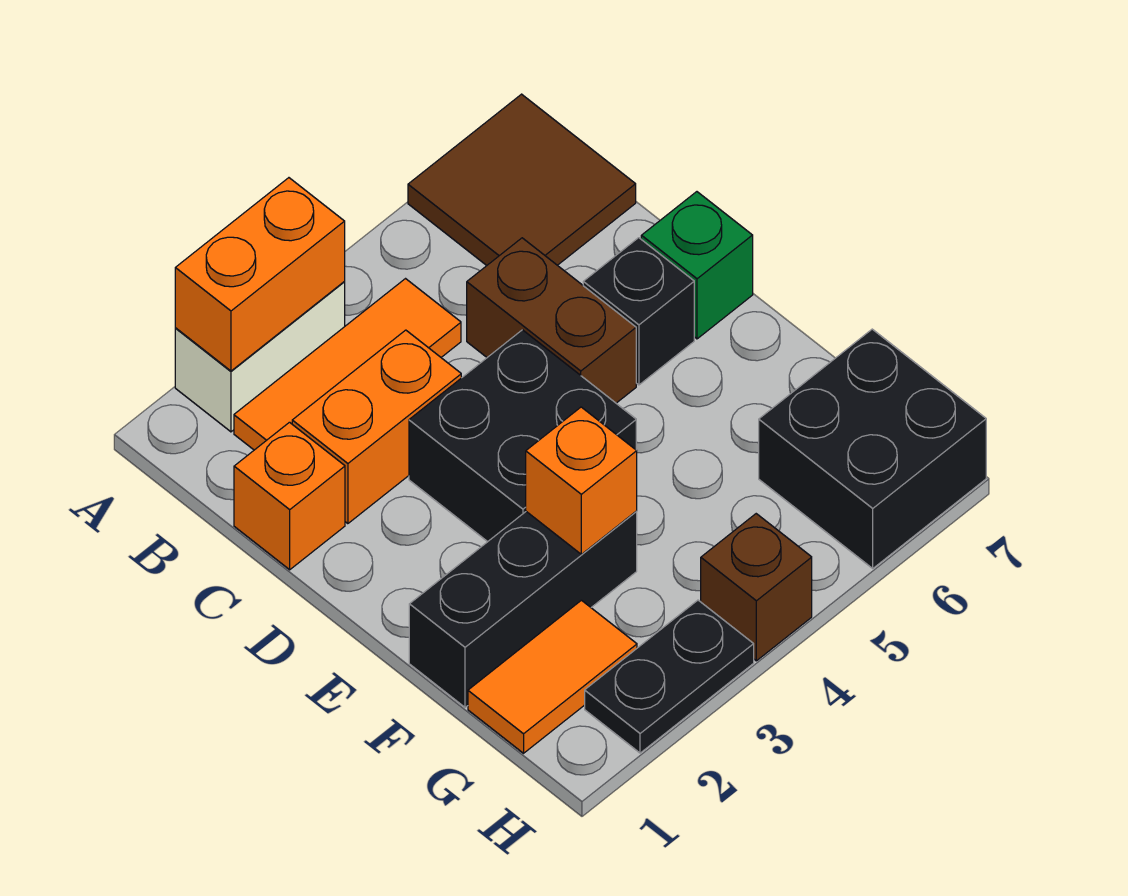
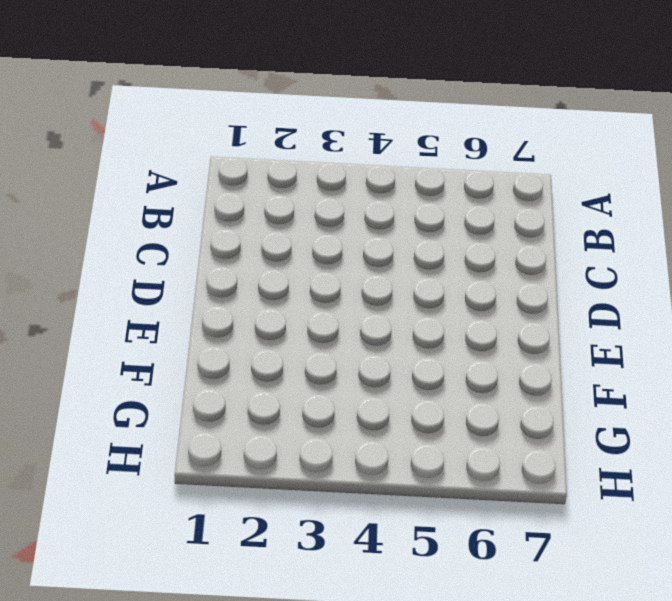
none -> white brick A2:A3 level 1
none -> brown tile A6:B7 level 1
none -> orange tile B2:B4 level 1

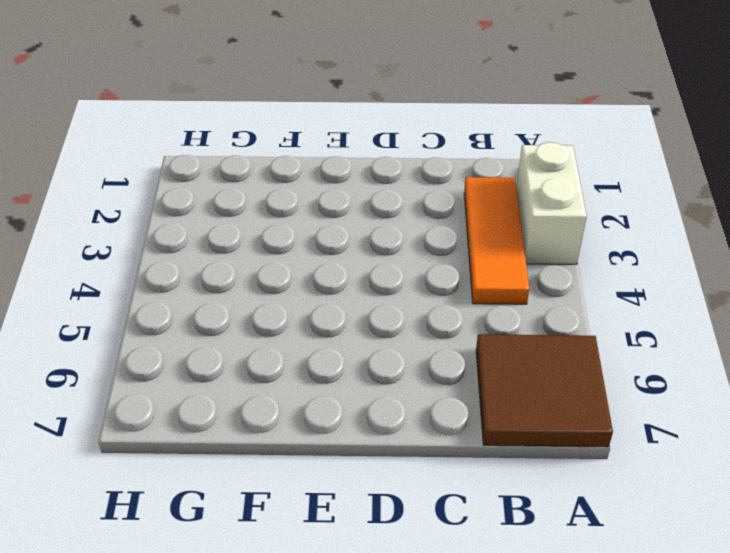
none -> orange brick C1 level 1
none -> orange brick C2:C3 level 1
none -> brown brick C5:D5 level 1

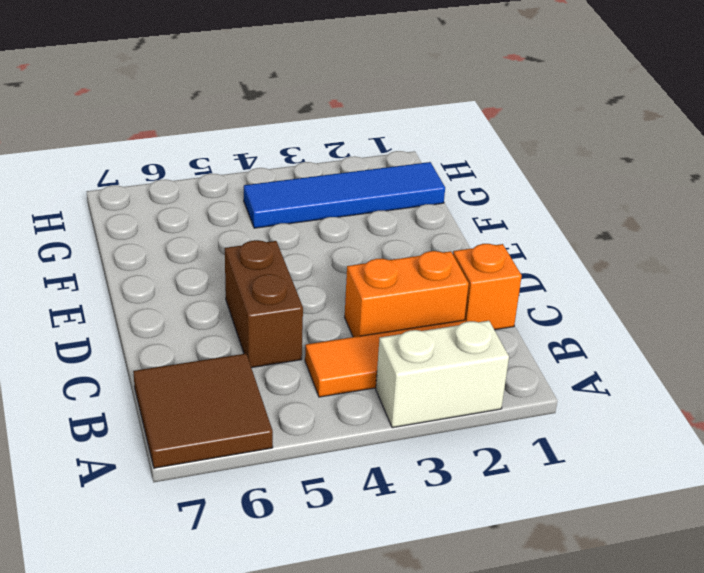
blue tile G1:G4 level 1 -> orange tile G1:G2 level 1
none -> black brick D3:E4 level 1
none -> black brick D6 level 1
none -> green brick D7 level 1

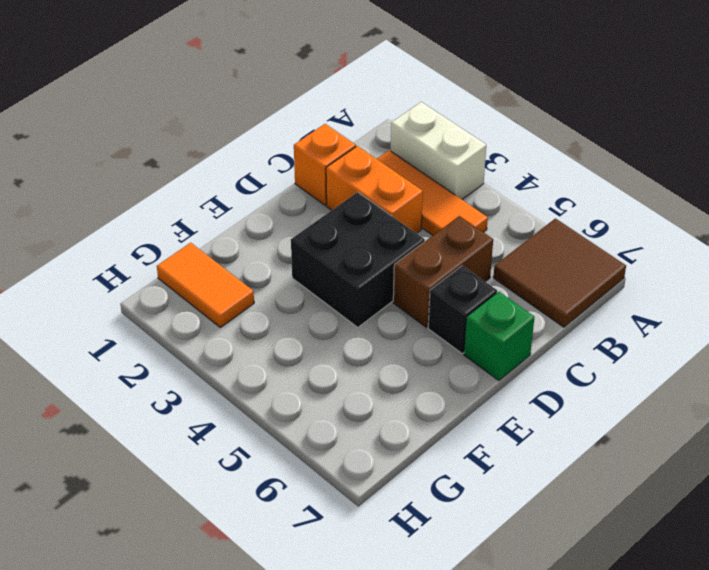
none -> black brick F1:F3 level 1
none -> black brick G6:H7 level 1
none -> black plate H2:H3 level 1

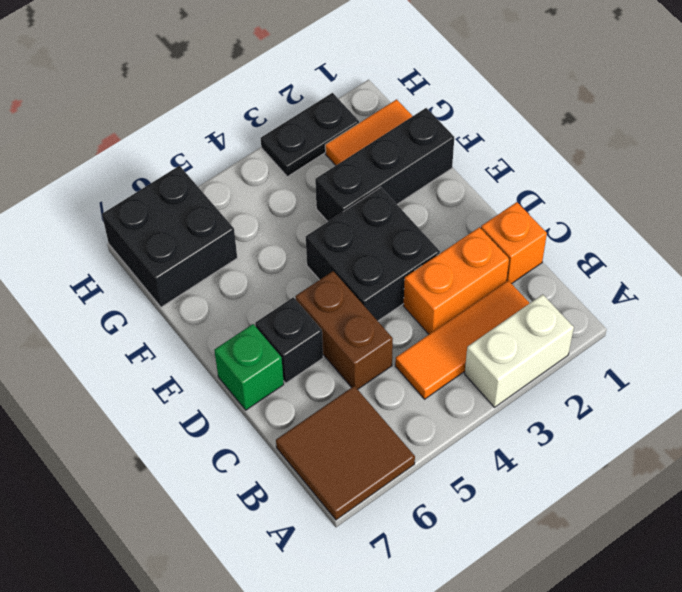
none -> brown brick H4 level 1
none -> orange brick A2:A3 level 2
none -> orange brick F3 level 2

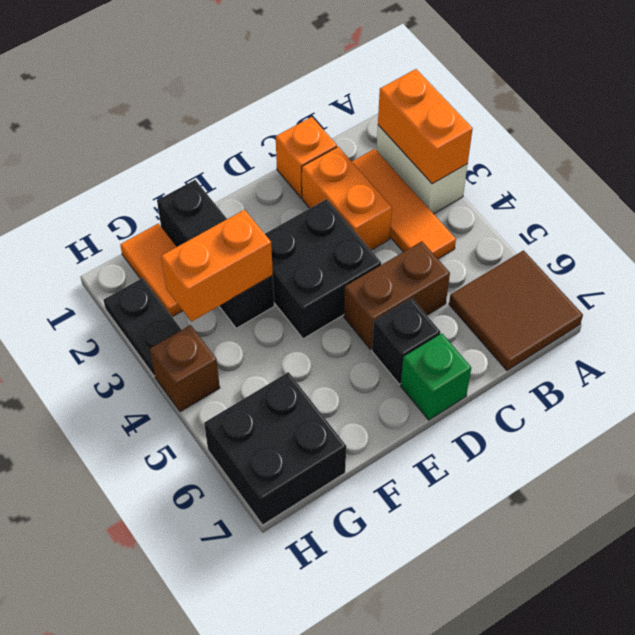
orange brick F3:G3 level 2 -> orange brick F3 level 2

